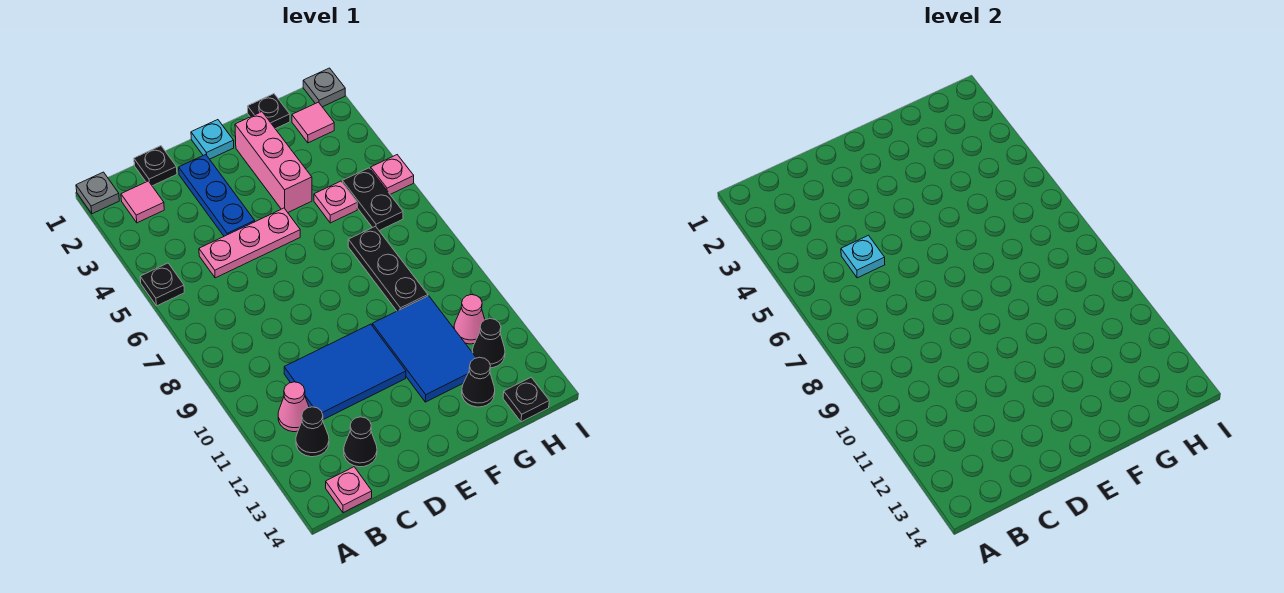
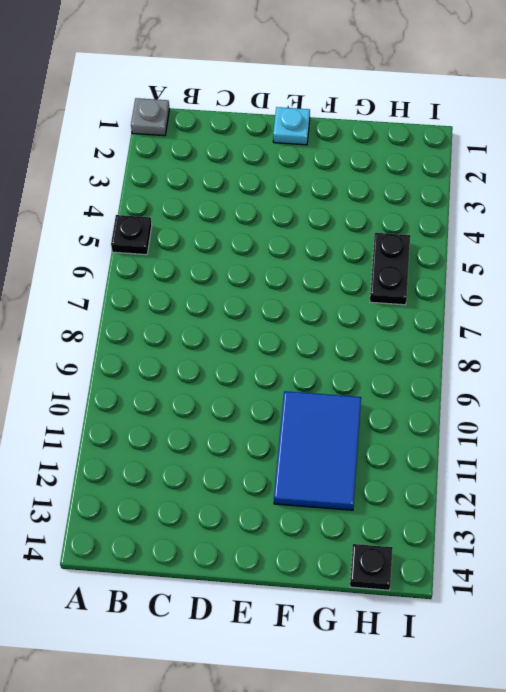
none -> pink tile B2 level 1
none -> pink cone B11 level 1
none -> black cone B12 level 1

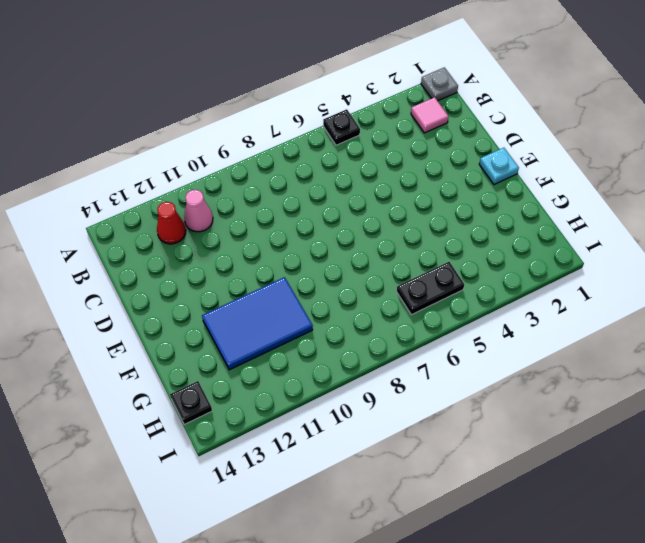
red cone B12 level 1 -> black cone B12 level 1
none -> pink plate B14 level 1
none -> black plate C1 level 1
none -> pink plate C5:E5 level 1

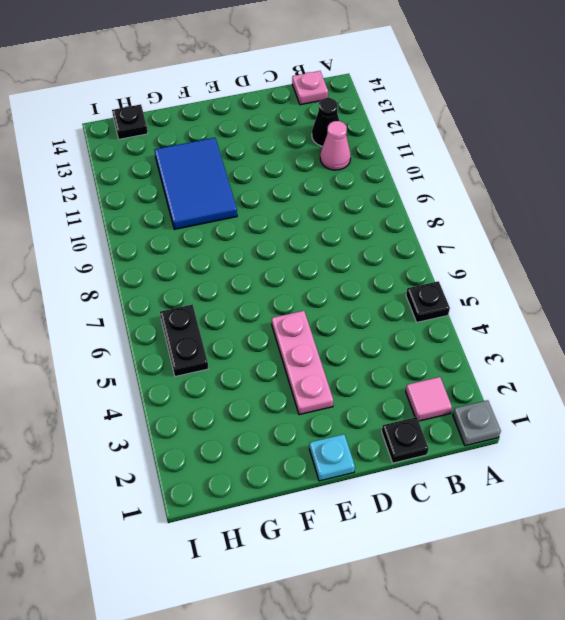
pink plate E3:E5 level 1 -> pink plate C5:E5 level 1
none -> blue tile C10:E11 level 1
none -> black cone C13 level 1
none -> blue plate D2:D4 level 1

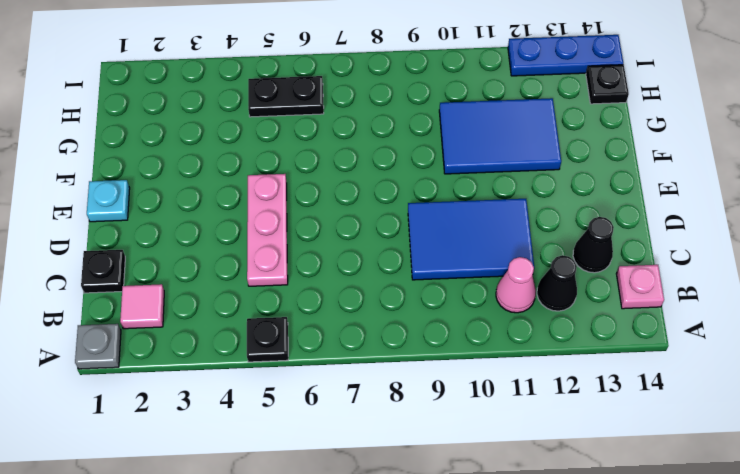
blue tile C9:D11 level 1 -> blue tile C10:E11 level 1
blue plate I12:I14 level 1 -> blue plate D2:D4 level 1
none -> pink brick F2:F4 level 1
none -> black plate G1 level 1
none -> pink plate G5 level 1

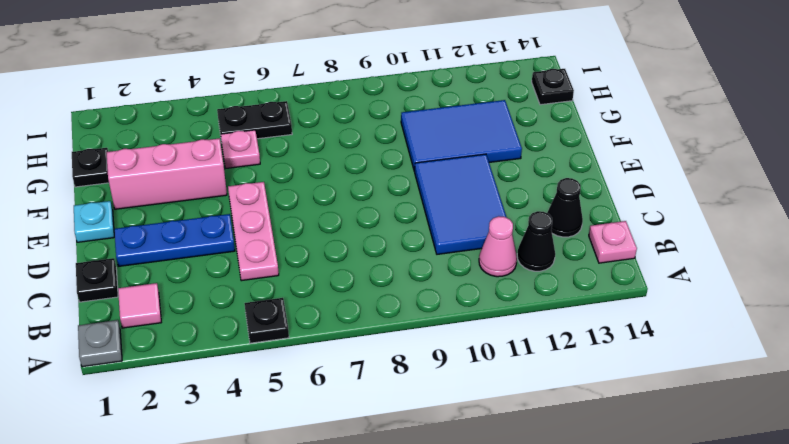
none -> black plate G7:G9 level 1
none -> black cone G13 level 1
none -> pink tile H2 level 1

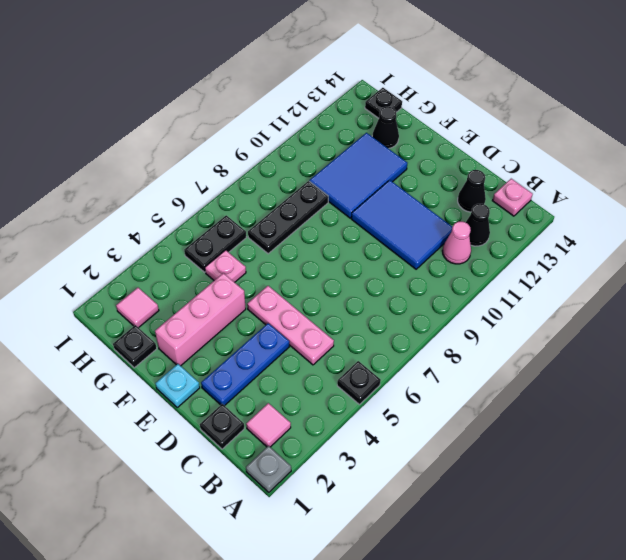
none -> pink cone H11 level 1
none -> black cone H12 level 1
none -> grey plate I1 level 1

